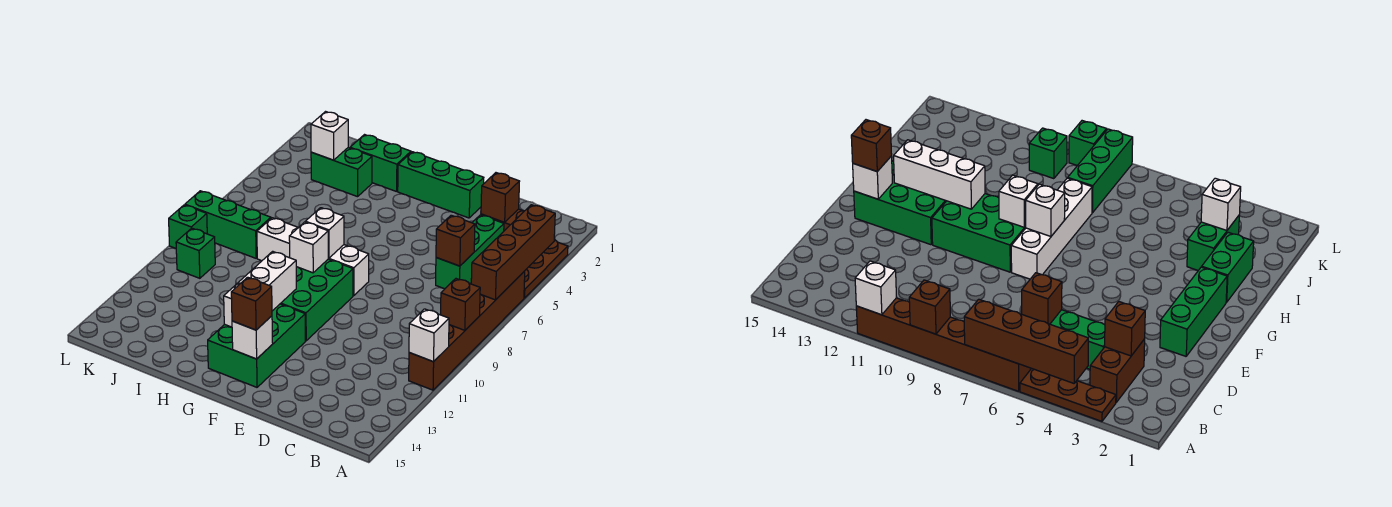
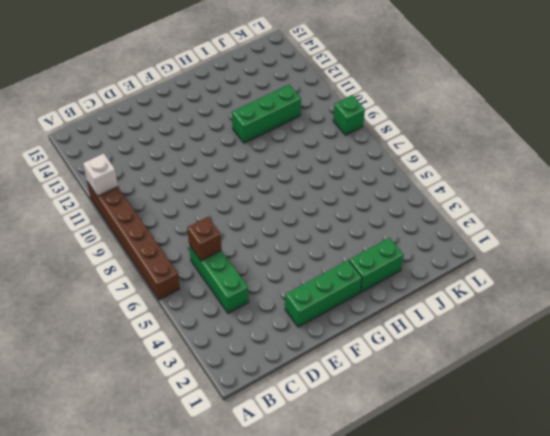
green brick H11:J11 level 1 -> green brick J8:L8 level 1
none -> brown plate A3:A5 level 1
none -> brown brick B3:C3 level 1
none -> white brick F8:I8 level 1

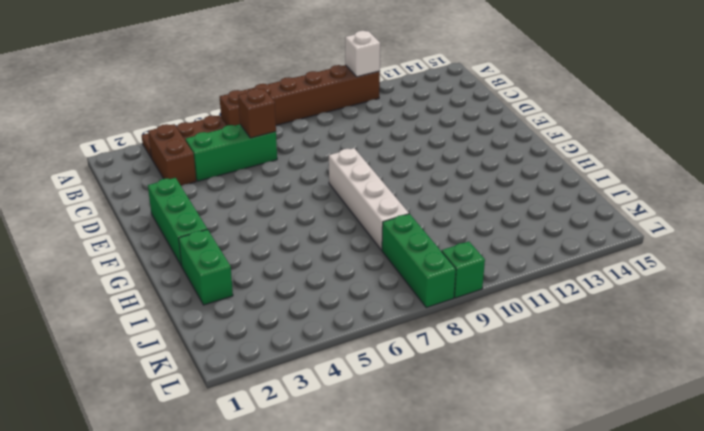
none -> green brick F9:G11 level 1
none -> green brick F12:G14 level 1
none -> green brick I3:J3 level 1

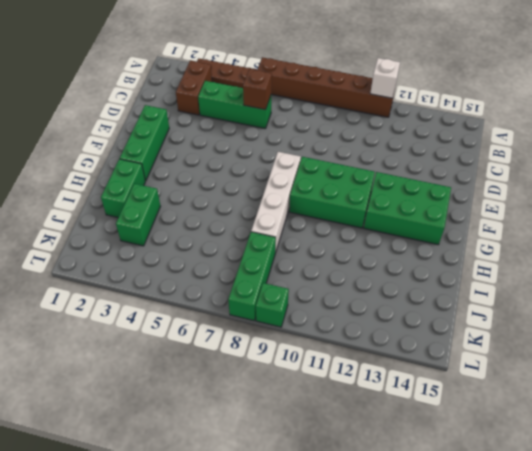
none -> green brick K10 level 1
none -> brown brick A4:A7 level 2
none -> brown brick A9 level 2

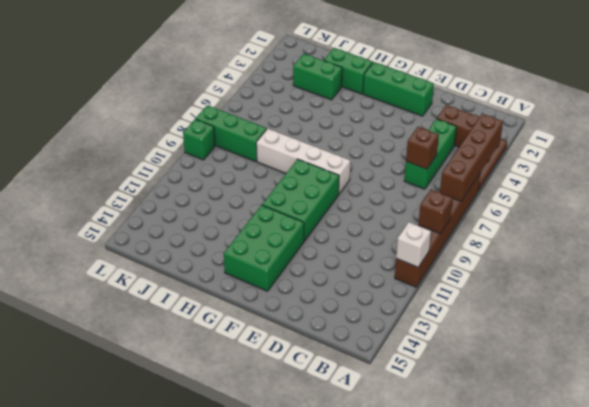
none -> green brick K10 level 1
none -> brown brick C3 level 2
none -> white brick F14 level 2

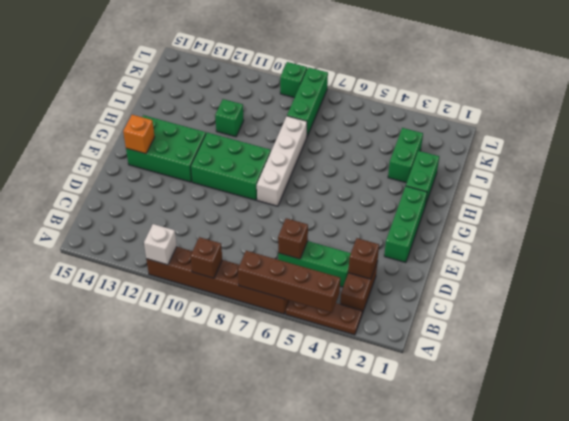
orange brick F14 level 2 -> white brick F14 level 2
green brick I11 level 1 -> green brick K10 level 1
none -> white brick G8 level 2
none -> white brick G9 level 2
none -> white brick G11:G13 level 2

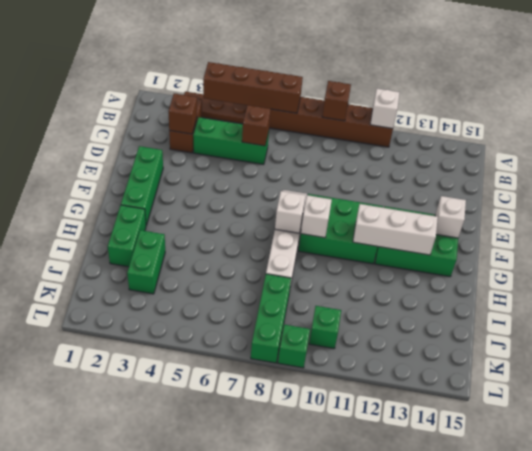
none -> white brick J3 level 2
none -> brown brick F14 level 3

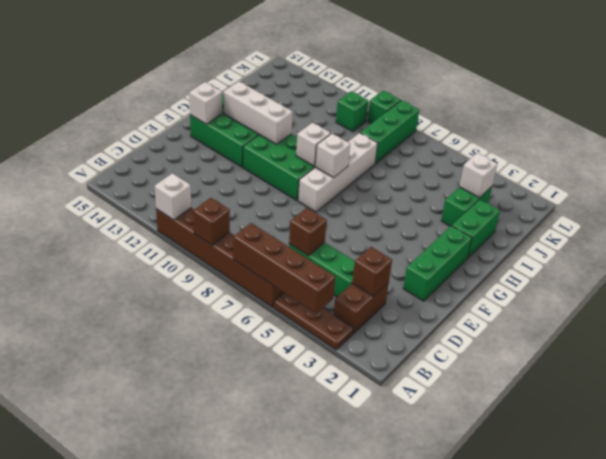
none -> brown brick F14 level 3

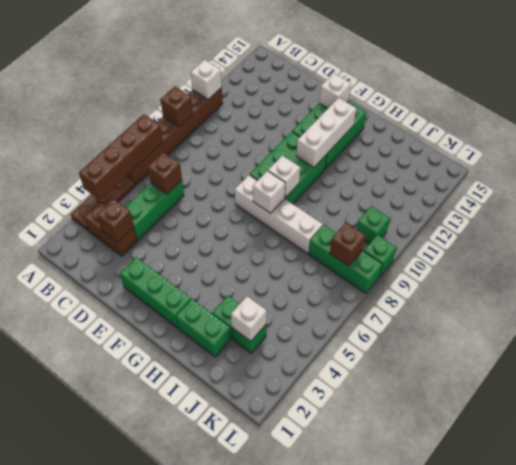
brown brick K8 level 2 -> brown brick F14 level 3

